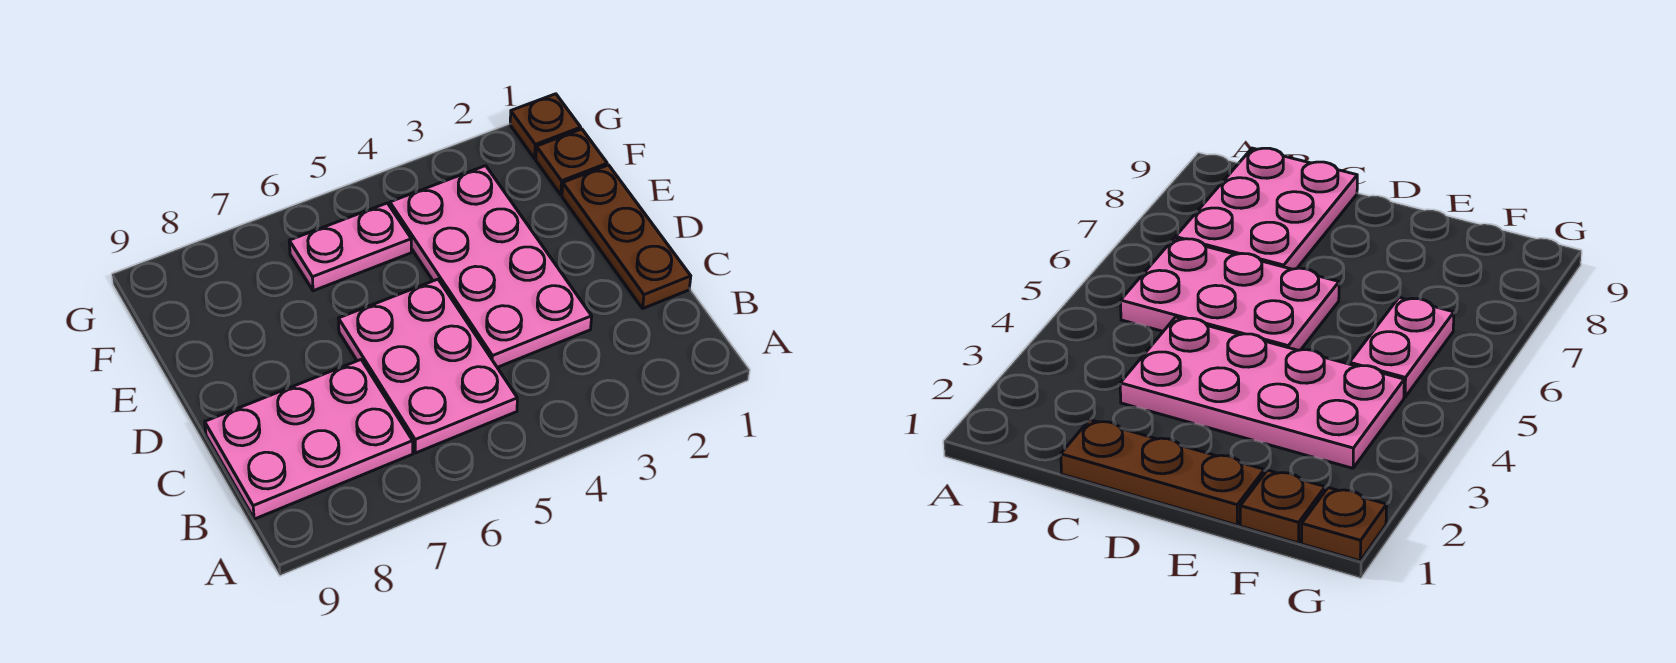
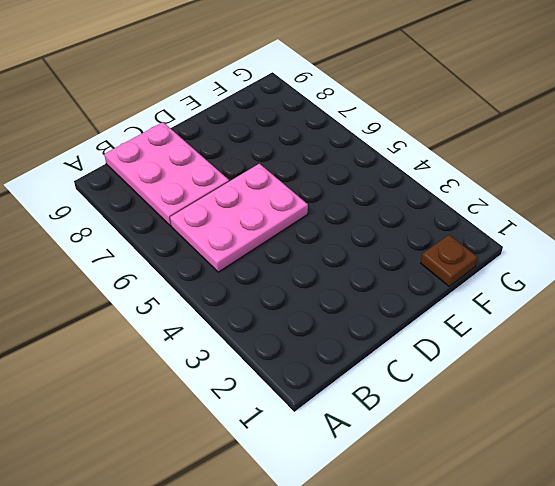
none -> brown plate C1:E1 level 1
none -> pink plate C3:F4 level 1

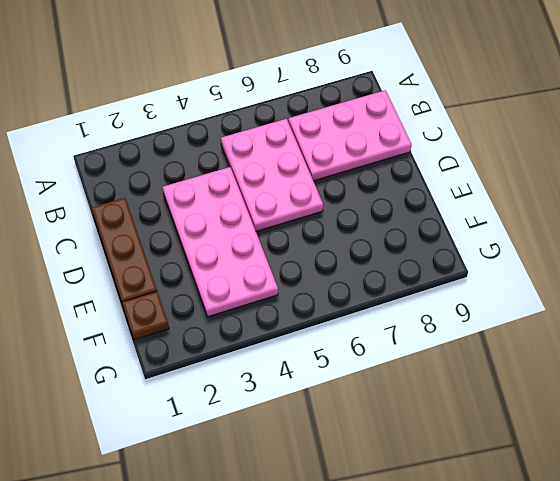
none -> pink plate F5:F6 level 1
none -> brown plate G1 level 1

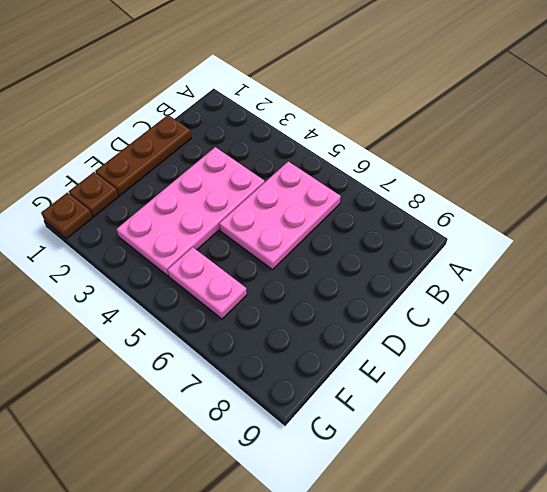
none -> pink plate B7:C9 level 1

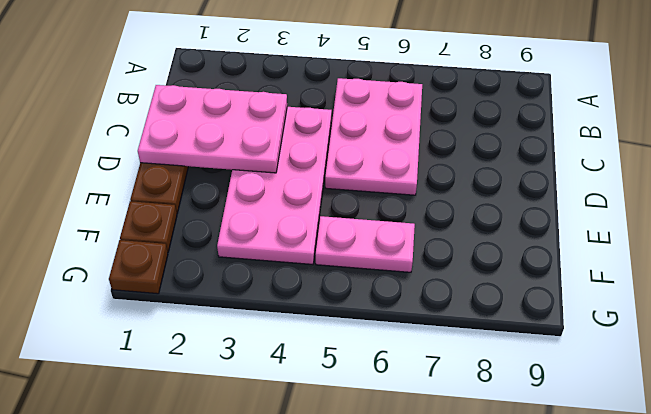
pink plate C1:D3 level 2 -> pink plate B7:C9 level 1

